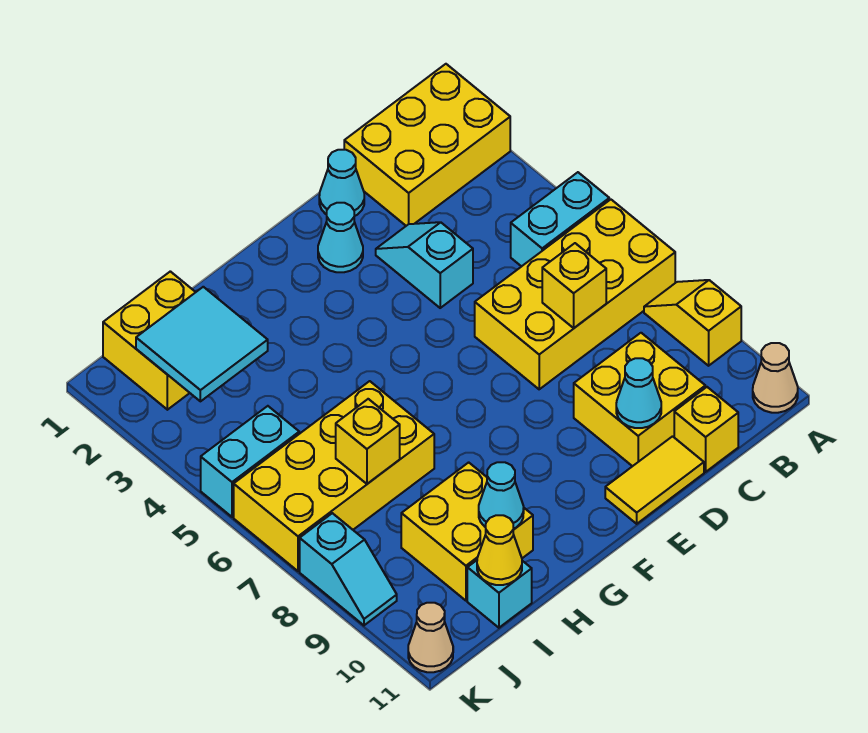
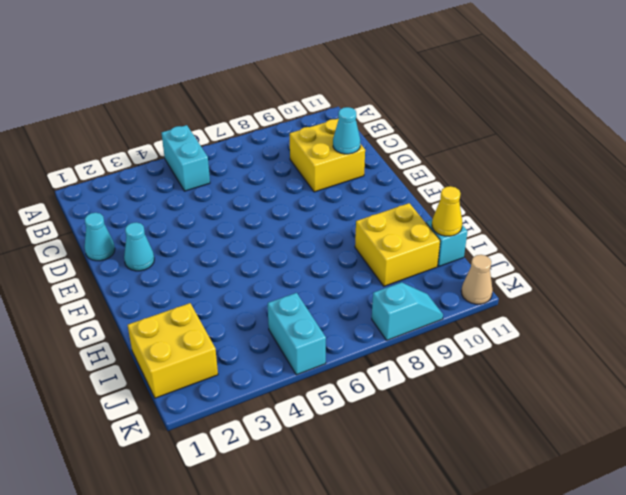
none -> yellow brick A1:C2 level 1
none -> yellow brick A6:D7 level 1
none -> yellow slope A8:A9 level 1 top 9

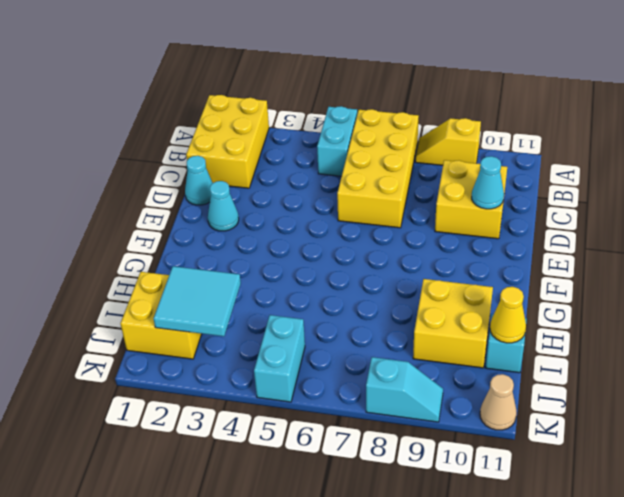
none -> tan cone A11 level 1
none -> yellow brick C11 level 1
none -> cyan slope D3:D4 level 1 top 4

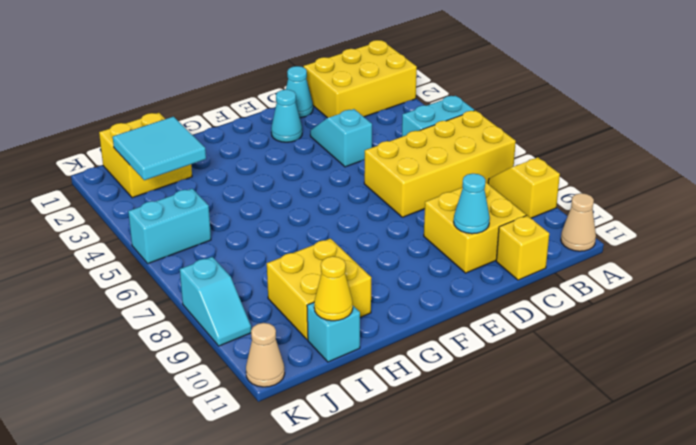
none -> yellow tile D11:E11 level 1
none -> yellow brick H6:K7 level 1
none -> yellow brick C7 level 2

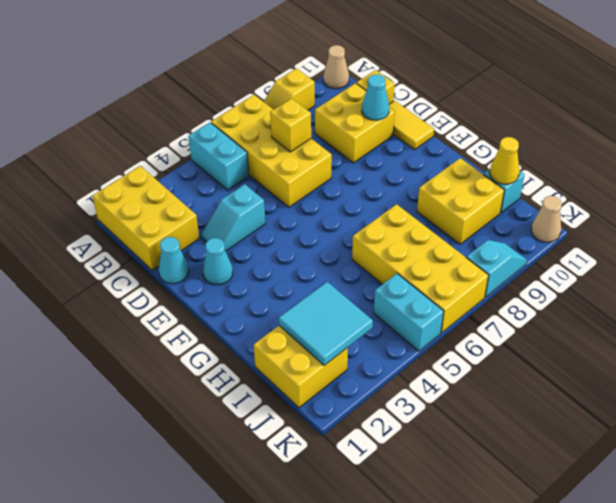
none -> cyan cone H10 level 2
none -> yellow brick I7 level 2

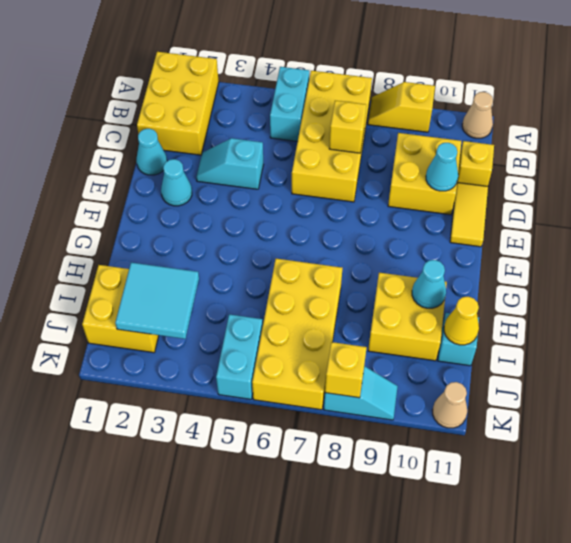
yellow brick K8 level 2 -> yellow brick I7 level 2

